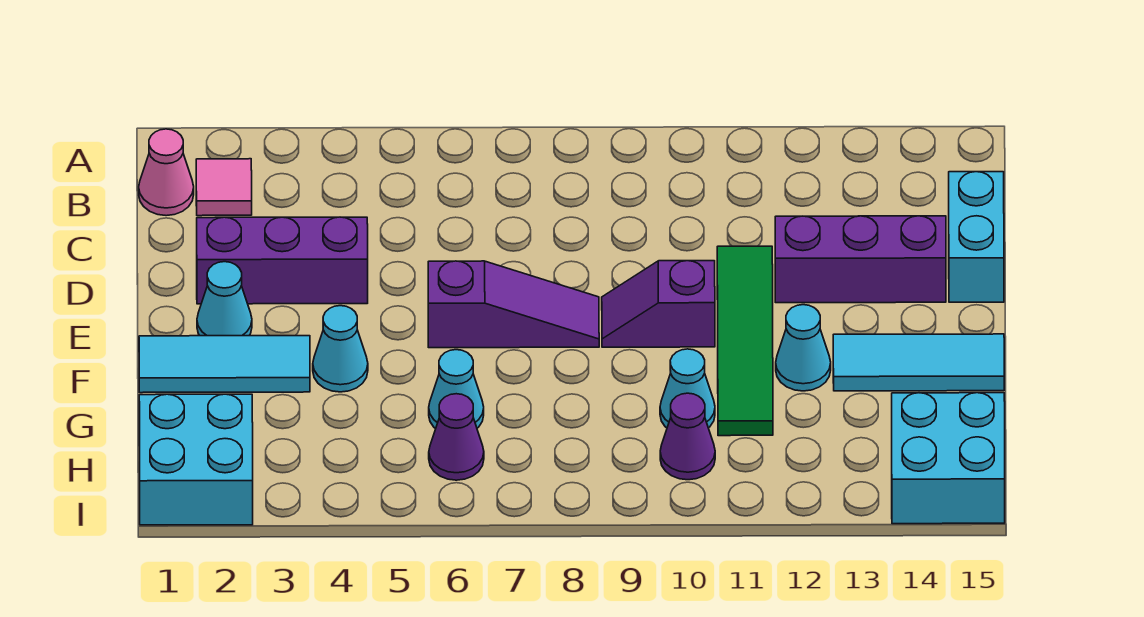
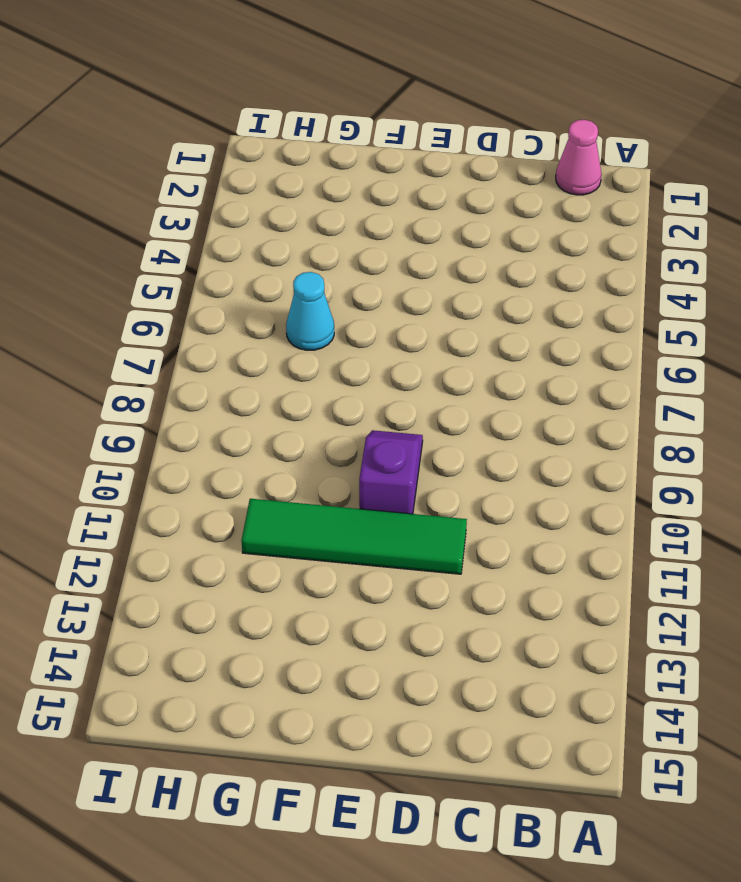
none -> pink tile B2 level 1
none -> cyan brick C15:D15 level 1
none -> purple brick D2:D4 level 1

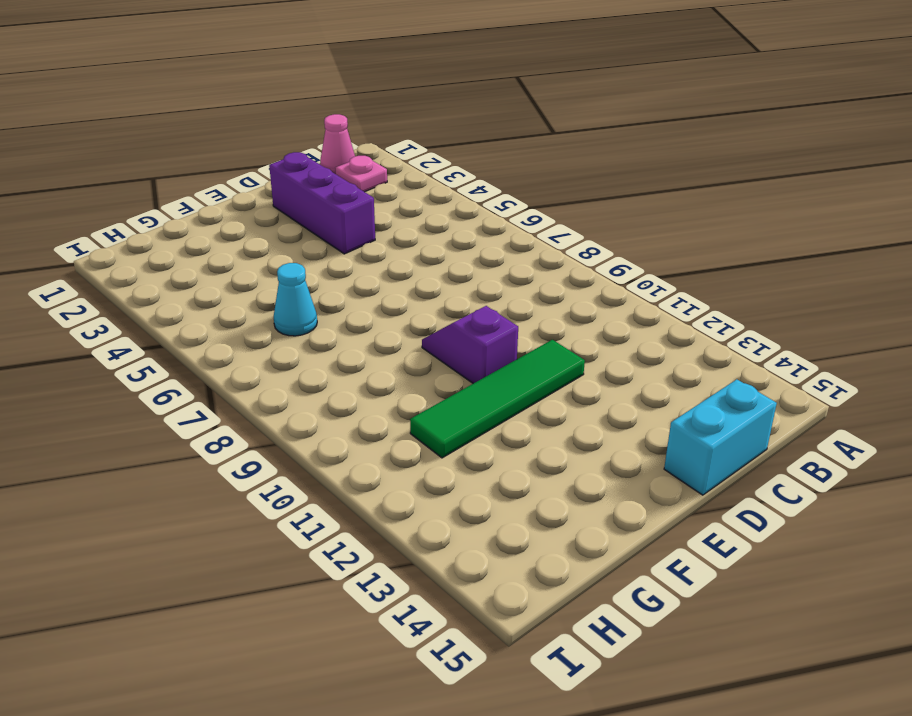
pink plate B2 level 1 -> pink tile B2 level 1
none -> purple brick D12:D14 level 1
none -> cyan cone E2 level 1
none -> purple slope E6:E8 level 1 top 6

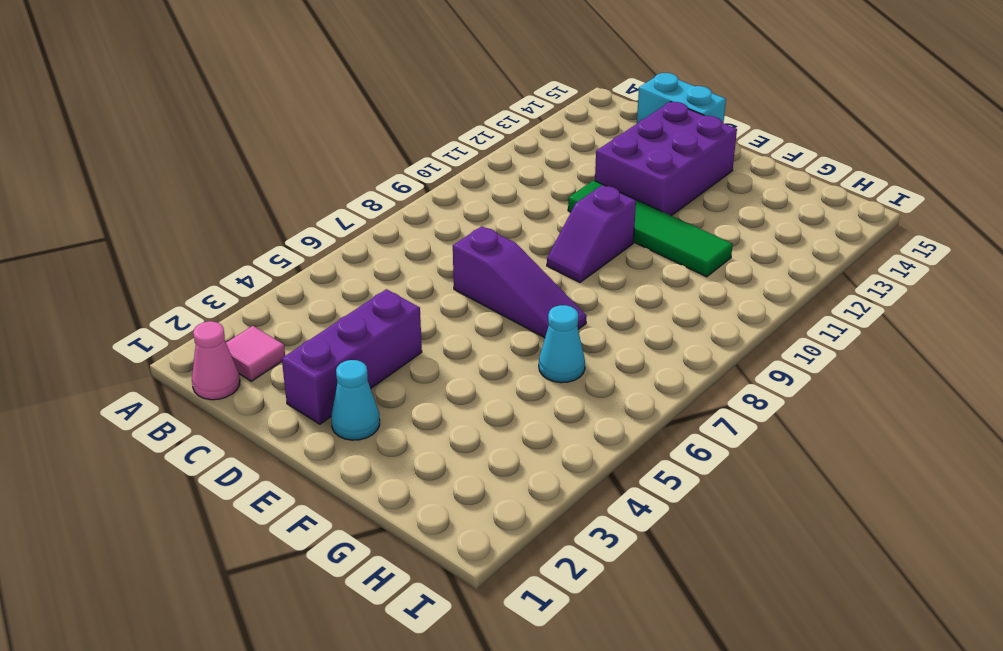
purple slope D7:F7 level 1 top D -> purple slope E6:E8 level 1 top 6
purple brick D12:E14 level 1 -> purple brick D12:D14 level 1
none -> cyan tile F1:F3 level 1
none -> cyan cone F4 level 1
none -> cyan cone F12 level 1

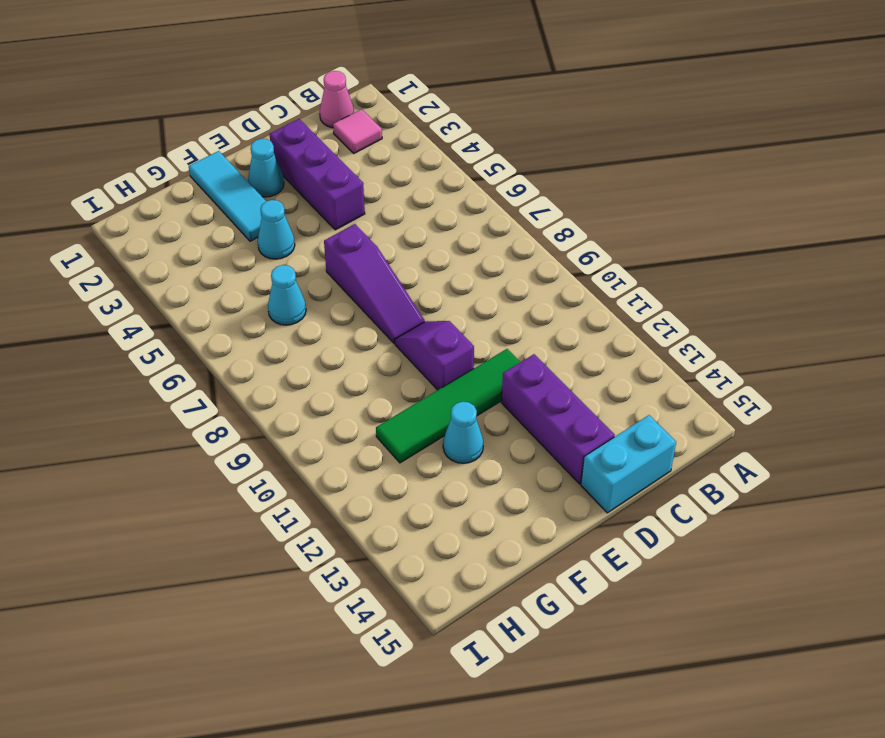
none -> cyan tile F13:F15 level 1
none -> cyan cone G10 level 1
none -> cyan brick H1:I2 level 1

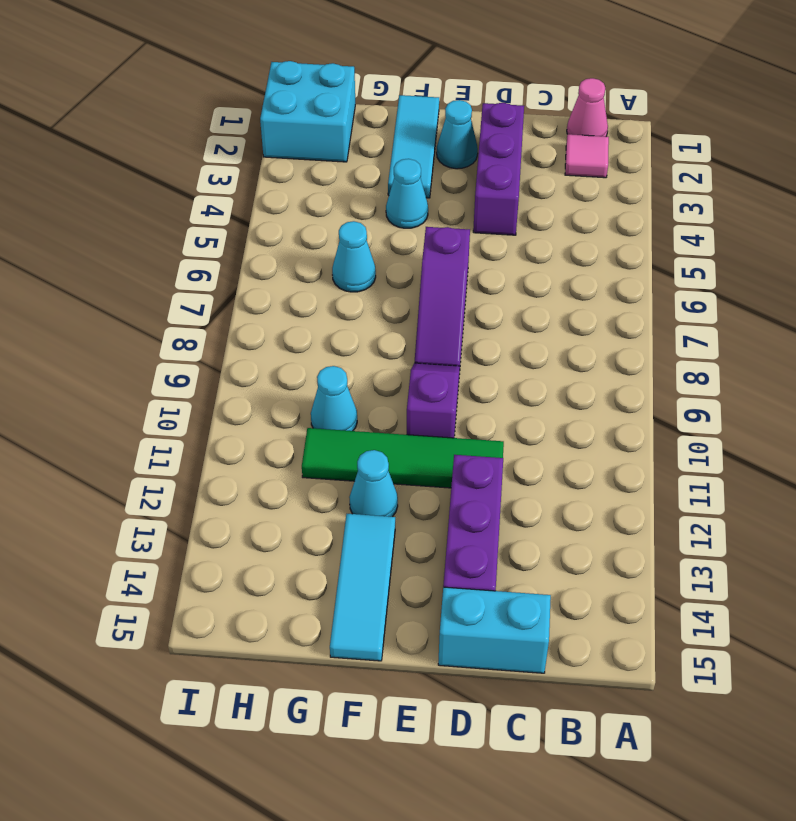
none -> purple cone H6 level 1
none -> purple cone H10 level 1
none -> cyan brick H14:I15 level 1

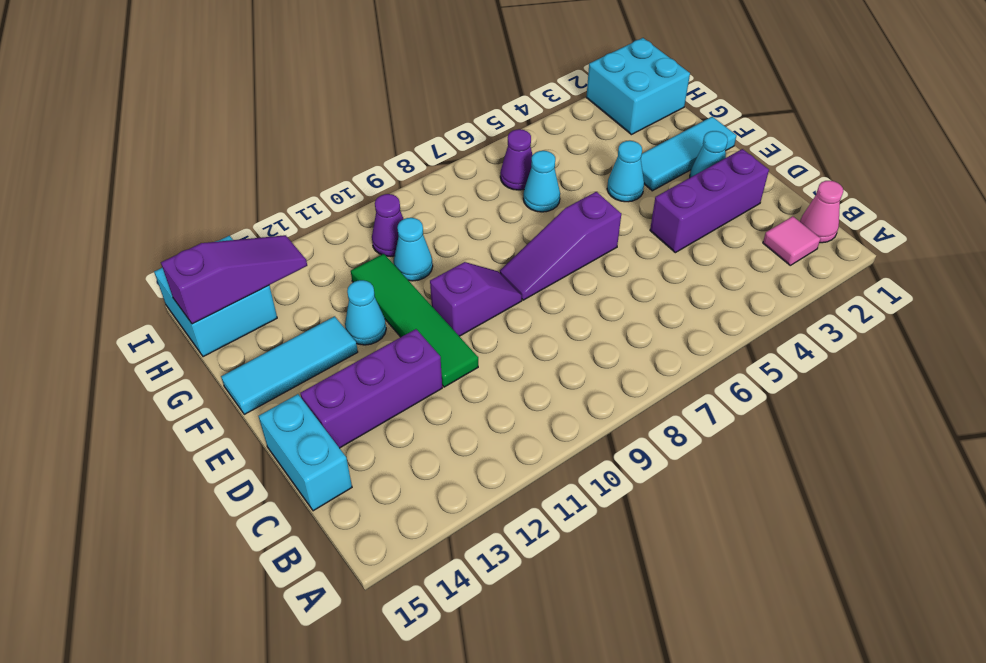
purple slope H13:H15 level 2 top 15 -> none

